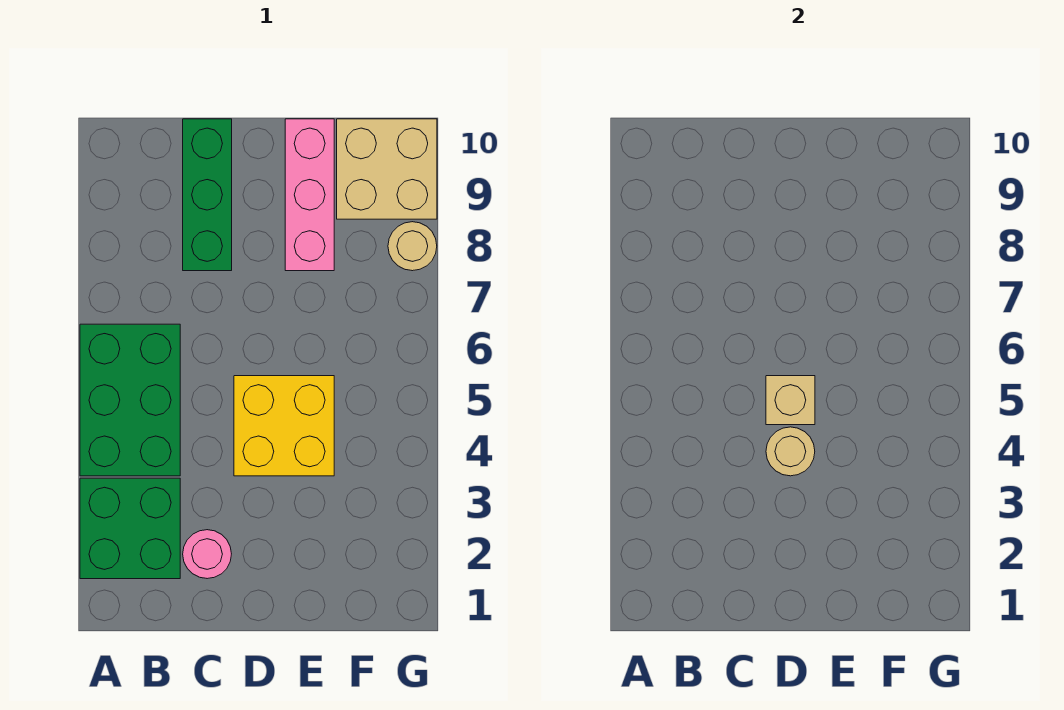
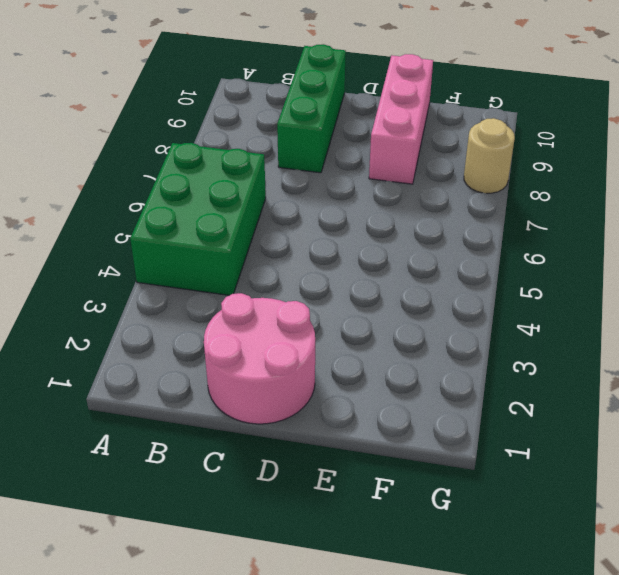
pink round brick C1:D2 level 1 -> pink round brick C2 level 1
none -> green brick A2:B3 level 1
none -> yellow brick D4:E5 level 1

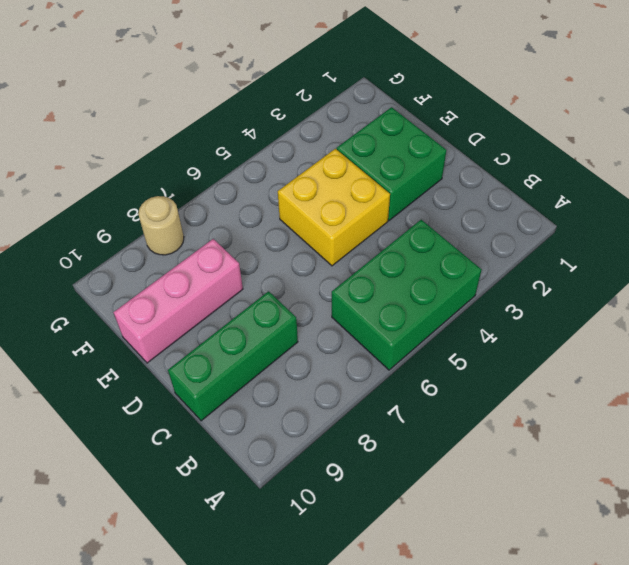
green brick D2:E3 level 1 -> green brick A2:B3 level 1
none -> pink round brick C2 level 1
none -> tan brick F9:G10 level 1

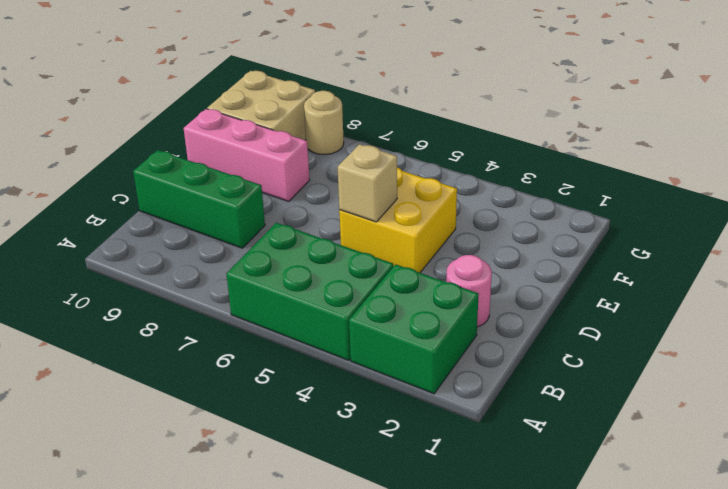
none -> tan round brick D4 level 2

